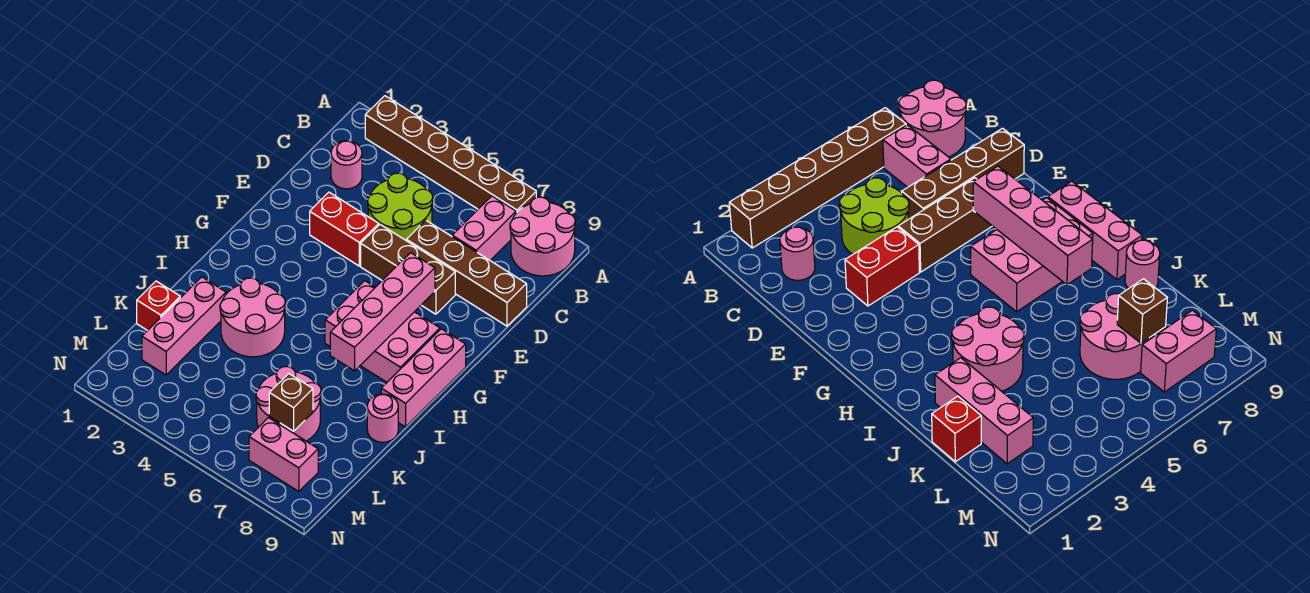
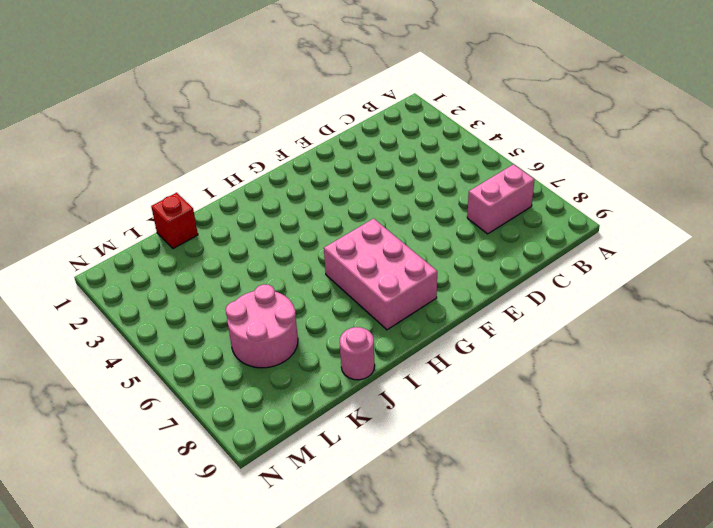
none -> brown brick A2:A7 level 1
none -> pink round brick A8:B9 level 1
none -> pink round brick C2 level 1

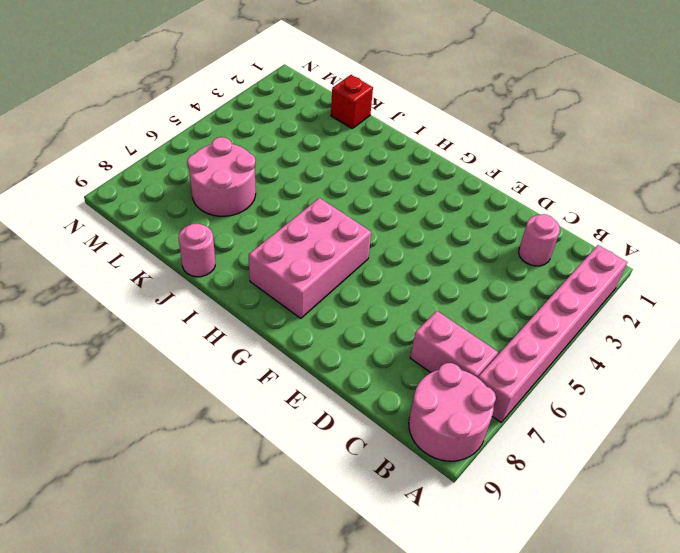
pink brick A2:A7 level 1 -> brown brick A2:A7 level 1
none -> lime round brick C4:D5 level 1
none -> brown brick D6:D9 level 1
none -> red brick E3:E4 level 1

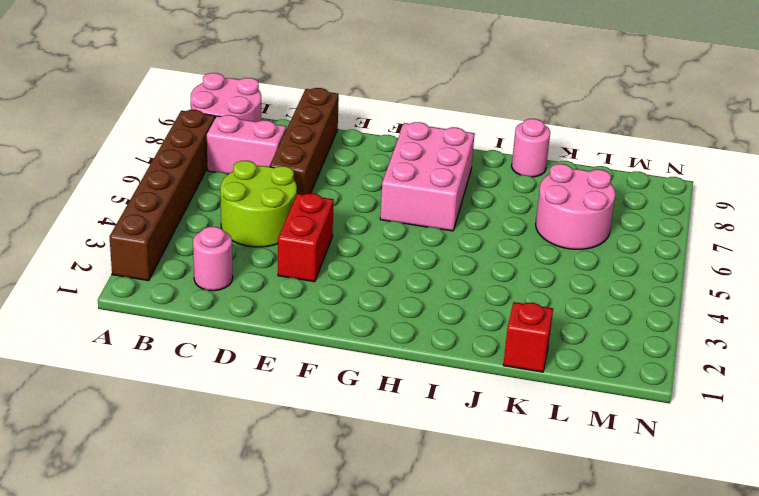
none -> brown brick E5:E7 level 1
none -> pink brick G9:I9 level 1
none -> pink round brick I3:J4 level 1

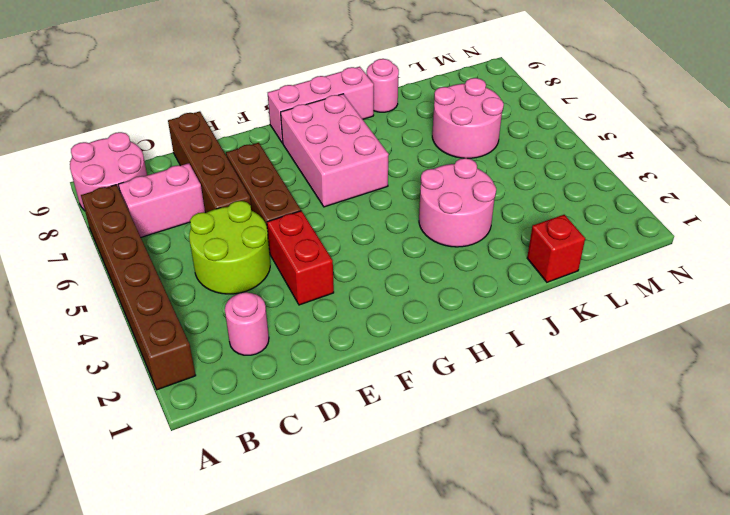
none -> pink brick J2:L2 level 1
none -> pink brick M7:M8 level 1
none -> pink brick F7:I7 level 2

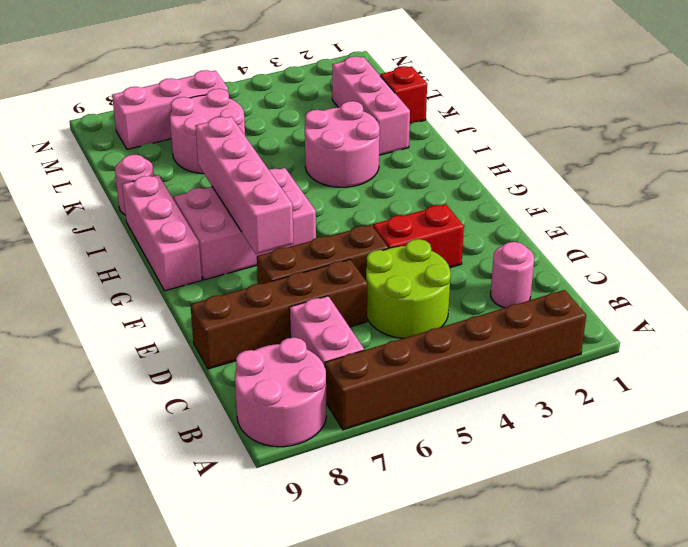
pink brick M6:M8 level 1 -> pink brick M7:M8 level 1
none -> brown brick L7 level 2

